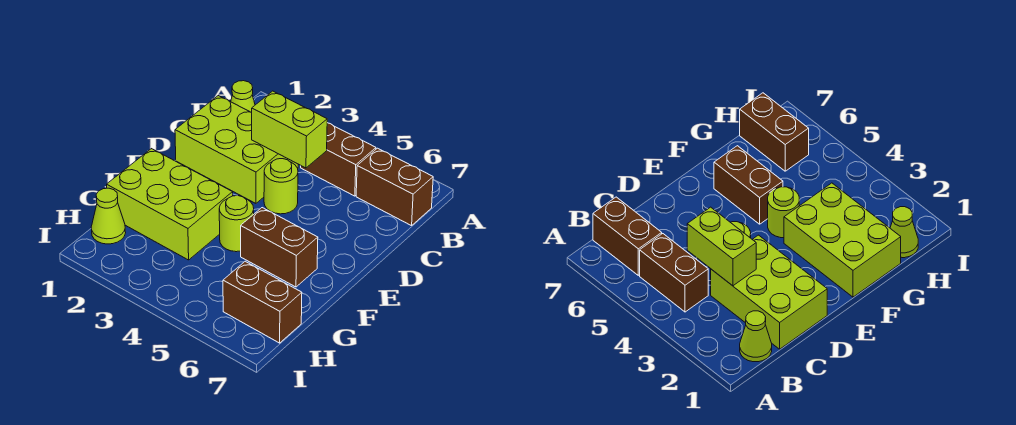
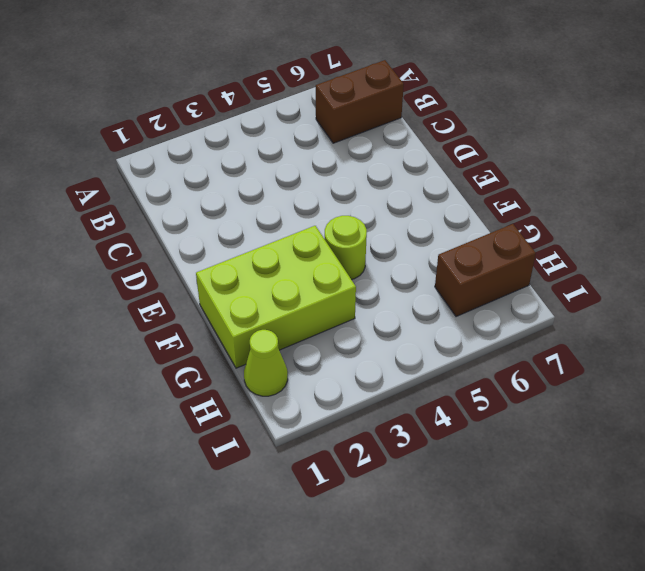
none -> lime cone B1 level 1
none -> brown brick B4:B5 level 1

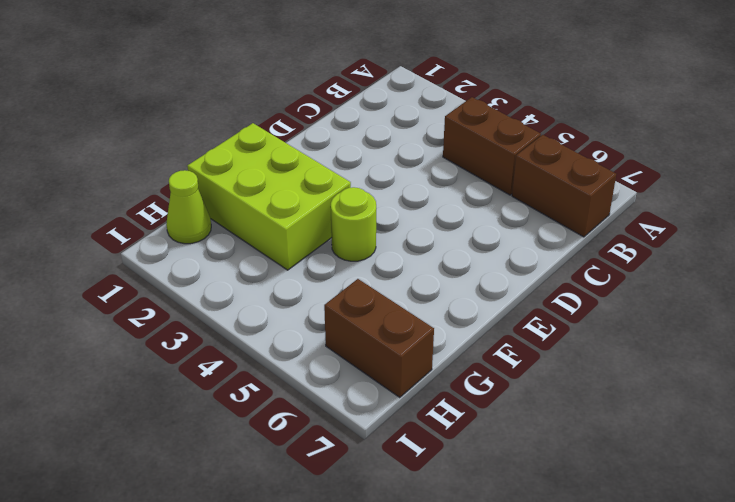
none -> lime cone B1 level 1
none -> lime brick C1:D3 level 1

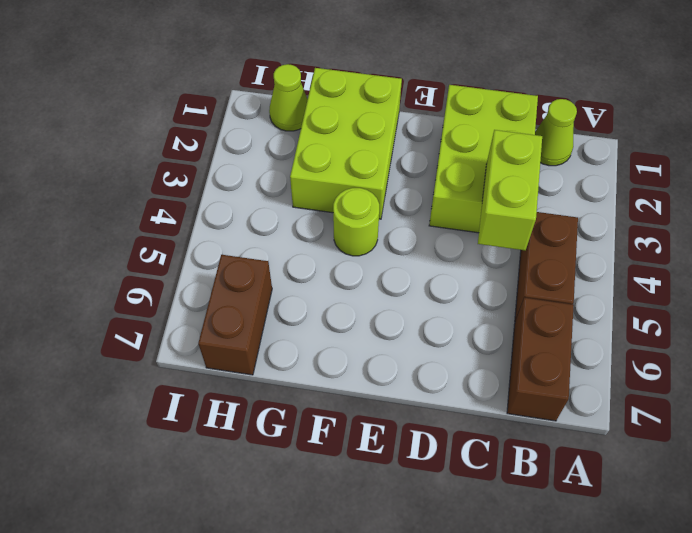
none -> lime round brick D4 level 1
none -> brown brick F5:F6 level 1

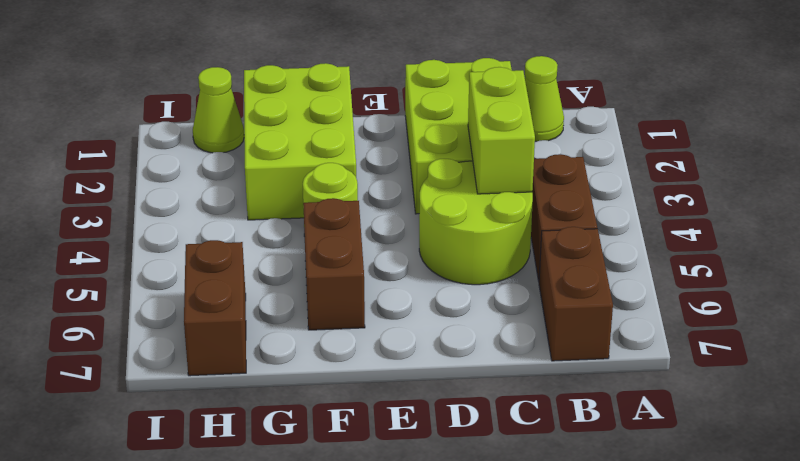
lime round brick C4:D5 level 1 -> lime round brick D4 level 1

